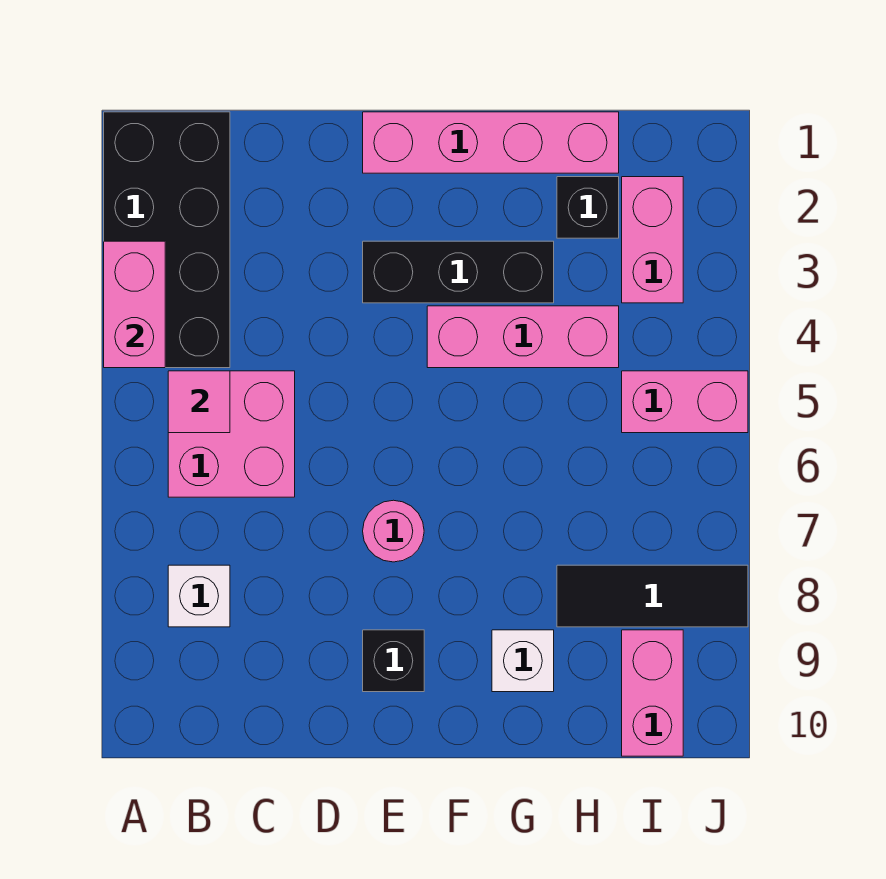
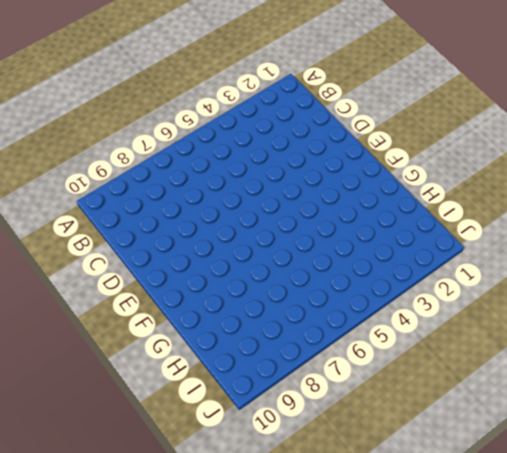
none -> black brick A1:B4 level 1
none -> pink brick B5:C6 level 1
none -> white brick B8 level 1

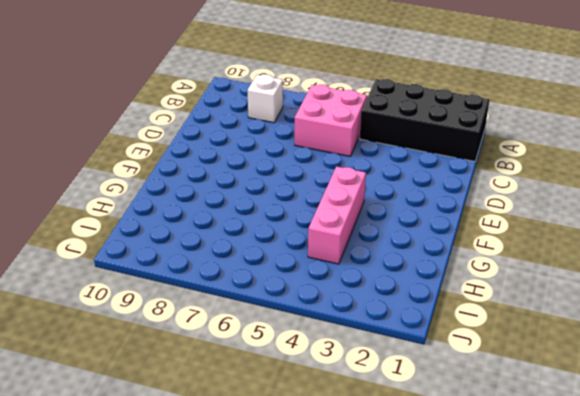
none -> pink brick E1:H1 level 1
none -> black brick E3:G3 level 1
none -> pink round brick E7 level 1

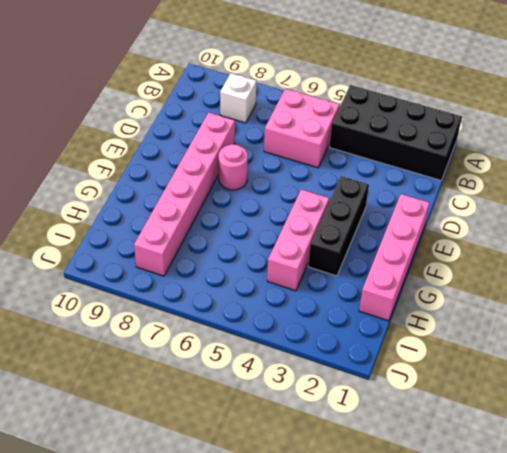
pink brick D8:I8 level 1 -> black tile H8:J8 level 1
none -> black brick E9 level 1
none -> white brick G9 level 1
none -> black brick H2 level 1

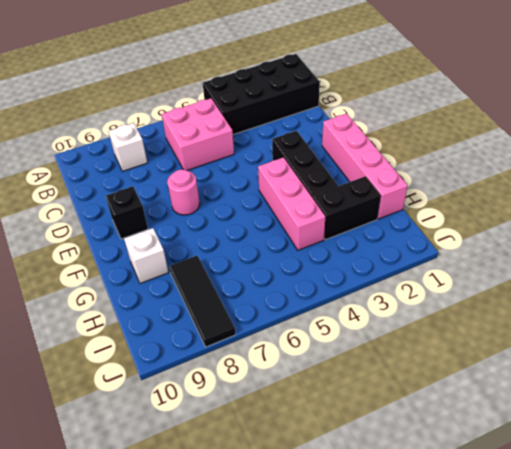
black brick H2:H3 level 1 -> black brick H2 level 1
none -> pink brick I2:I3 level 1
none -> pink brick I5:J5 level 1
none -> pink brick I9:I10 level 1

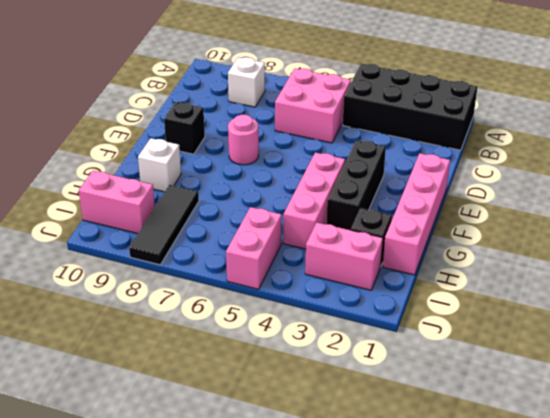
none -> pink brick A3:A4 level 2
none -> pink tile B5 level 2

